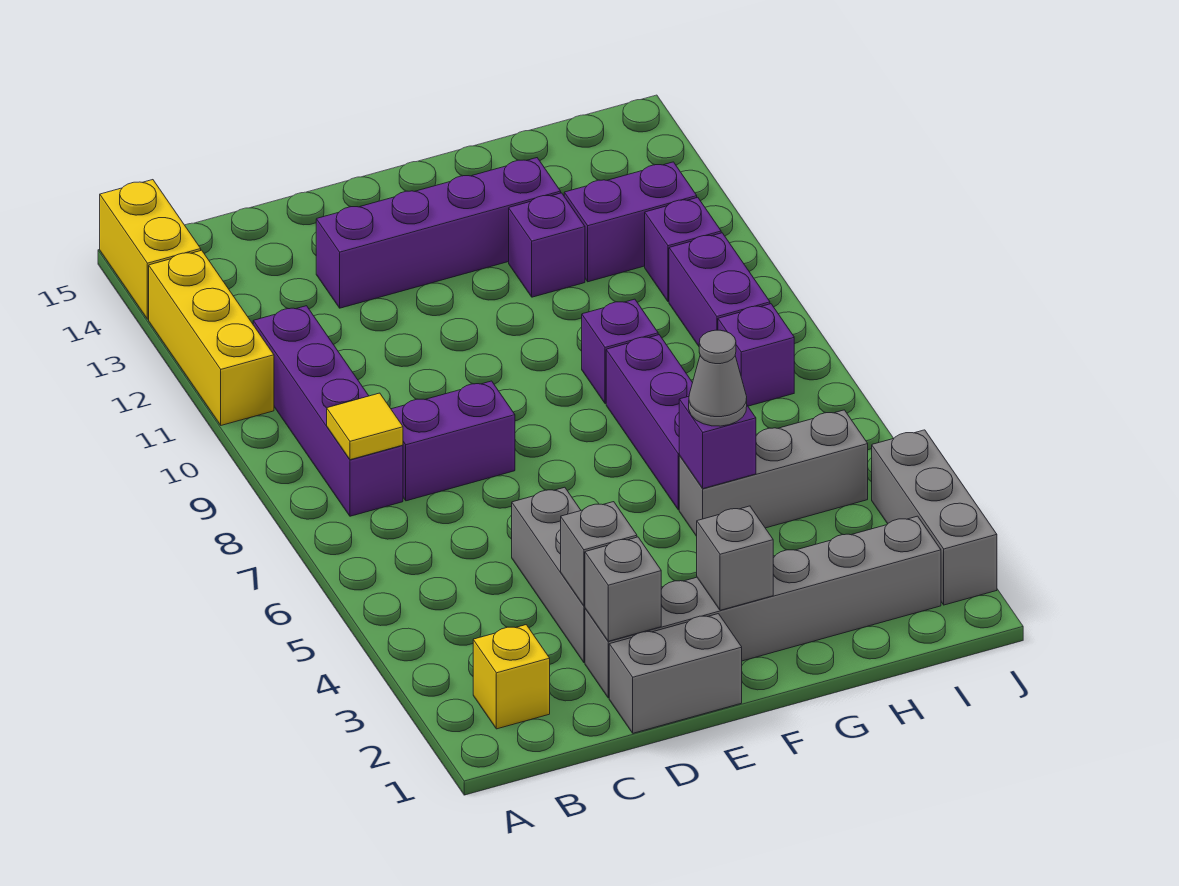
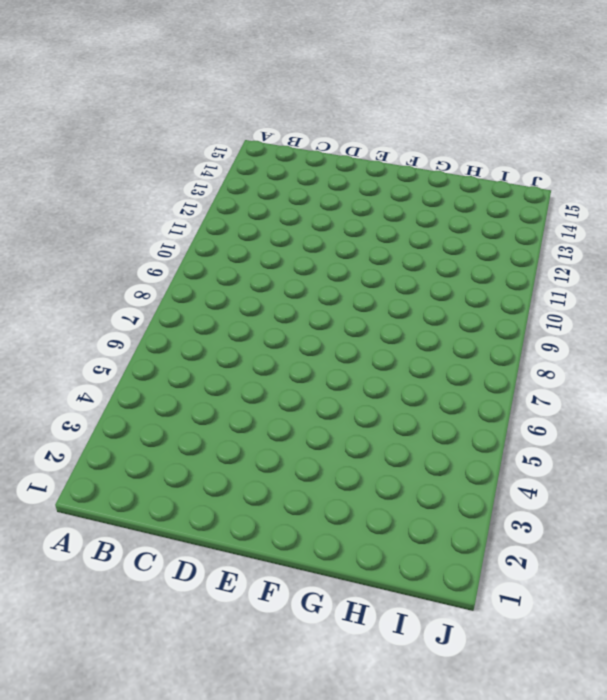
none -> yellow brick A11:A13 level 1
none -> yellow brick A14:A15 level 1
none -> yellow brick B2 level 1

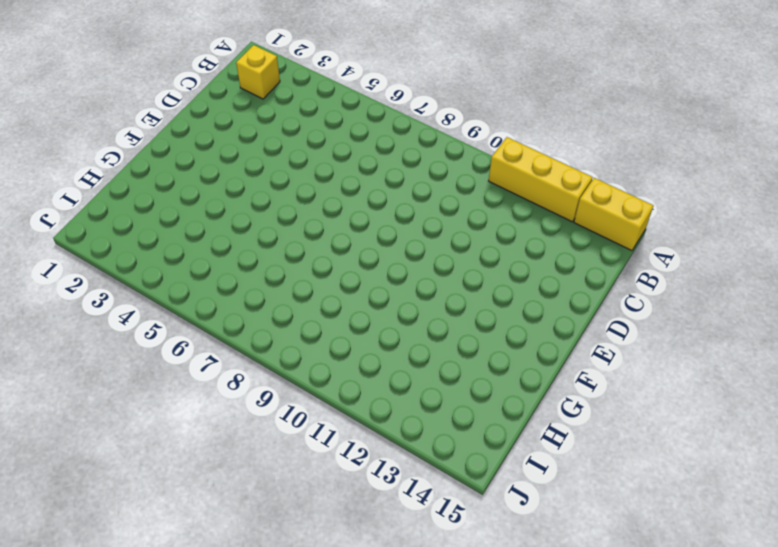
none -> purple brick B8:B11 level 1
none -> purple brick C8:D8 level 1
none -> grey brick D1:E1 level 1

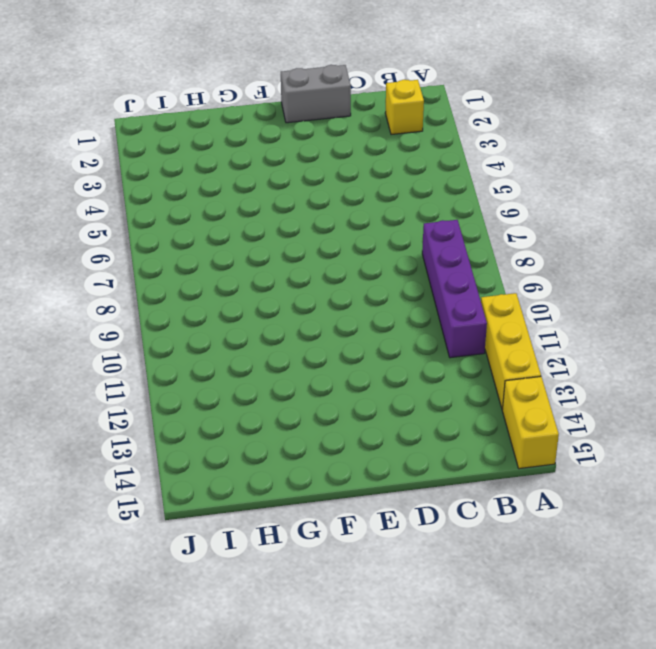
none -> purple brick C8:D8 level 1
none -> grey brick D2:I2 level 1
none -> grey brick D3:D5 level 1

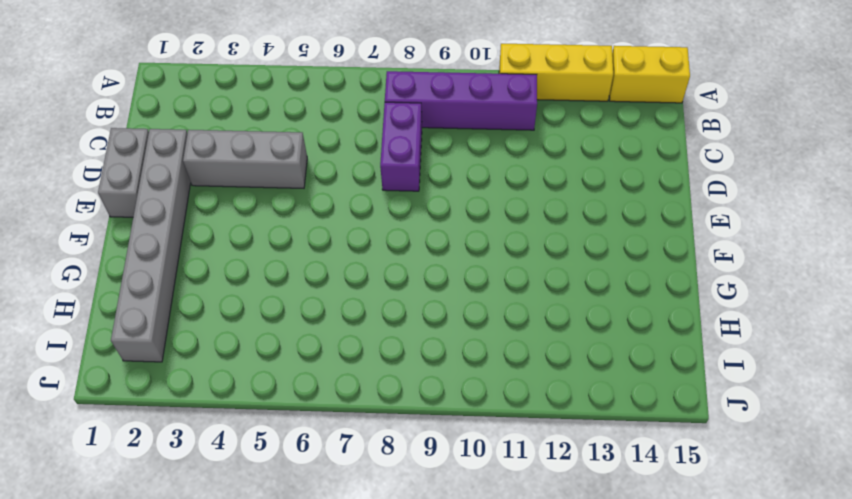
none -> yellow brick B2 level 1
none -> purple brick D13:G13 level 1
none -> grey brick G5:I5 level 1

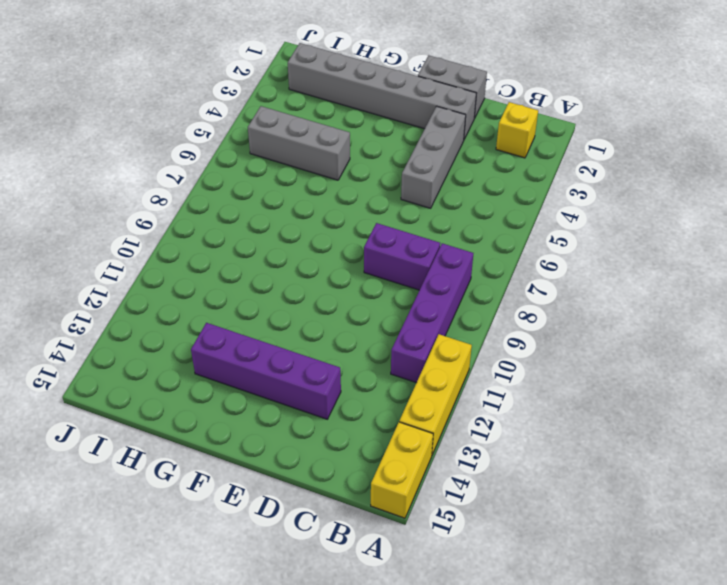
none -> purple brick G6:G8 level 1
none -> purple brick G9 level 1
none -> purple brick G12 level 1

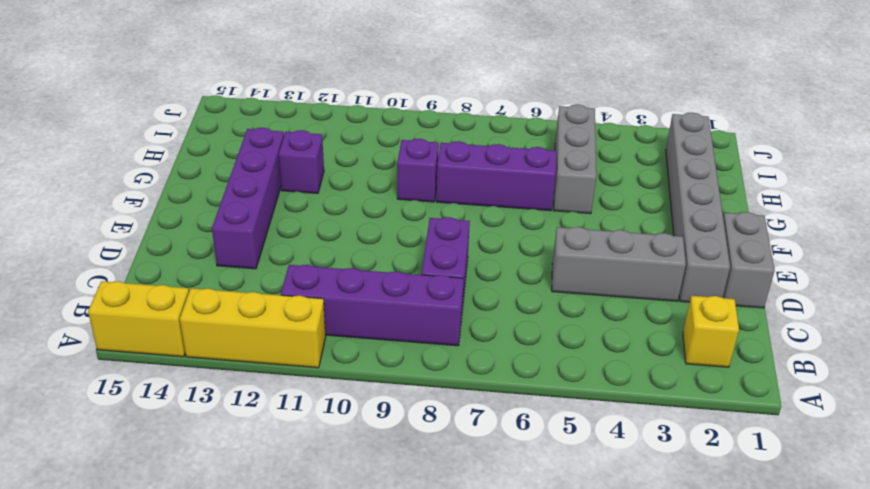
none -> purple brick H12:I12 level 1
none -> purple brick I8 level 1
none -> purple brick I9:I10 level 1

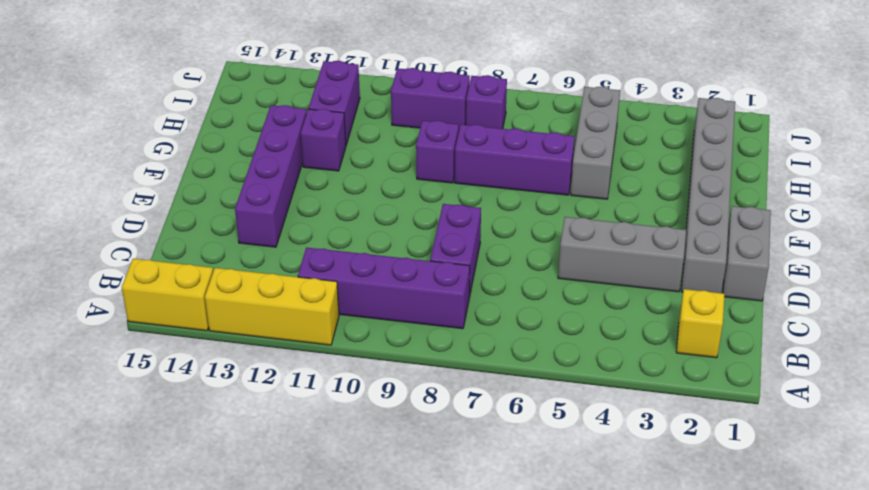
none -> purple brick I11 level 1
none -> grey brick J2:J4 level 1
none -> yellow tile B8 level 2

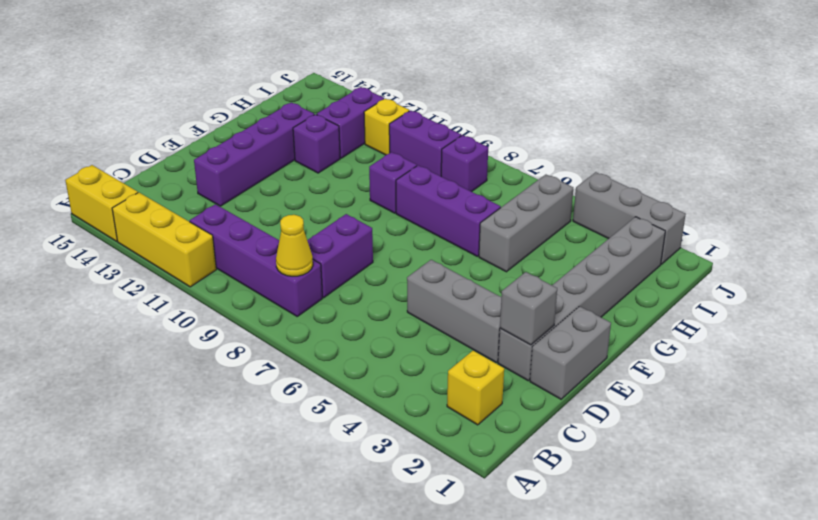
yellow cone B8 level 2 -> yellow tile B8 level 2
yellow brick I11 level 1 -> purple brick I11 level 1
none -> grey brick D3 level 2
none -> grey brick F2 level 2
none -> purple brick G5 level 2

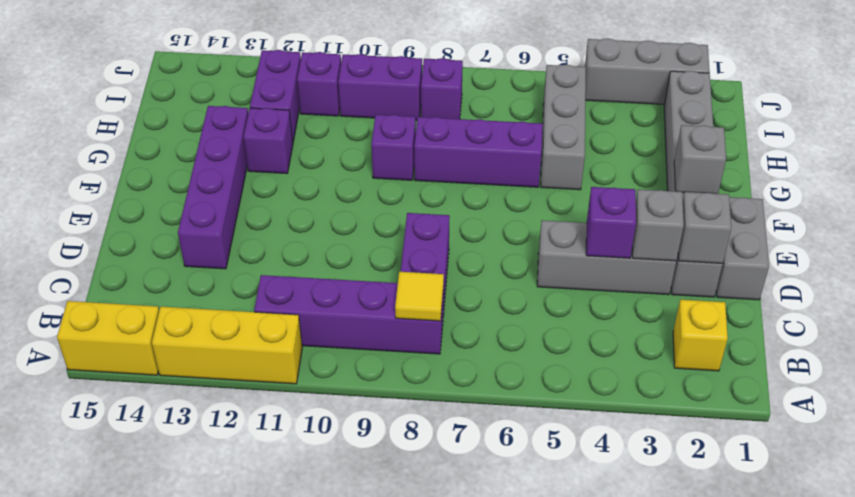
purple brick D4 level 2 -> purple brick G5 level 2
none -> grey cone G5 level 3

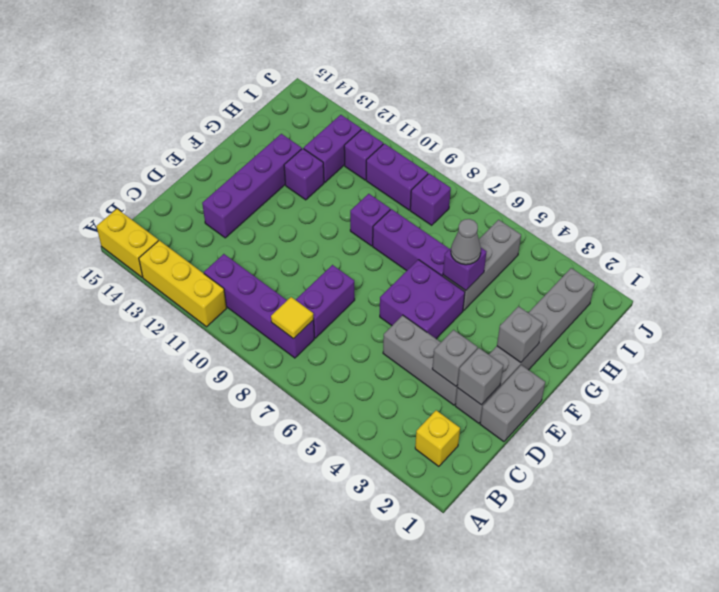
purple brick E5:F6 level 1 -> none
none -> grey brick J2:J4 level 1

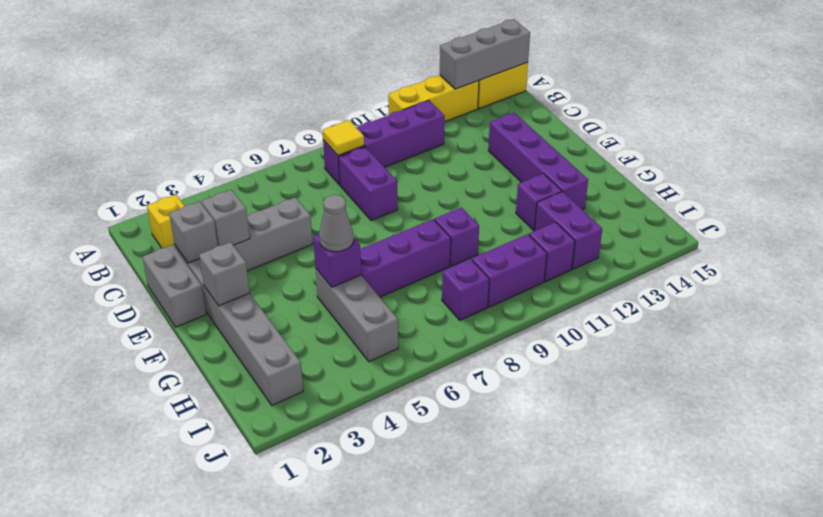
grey brick A13:A15 level 2 -> grey brick J2:J4 level 1

